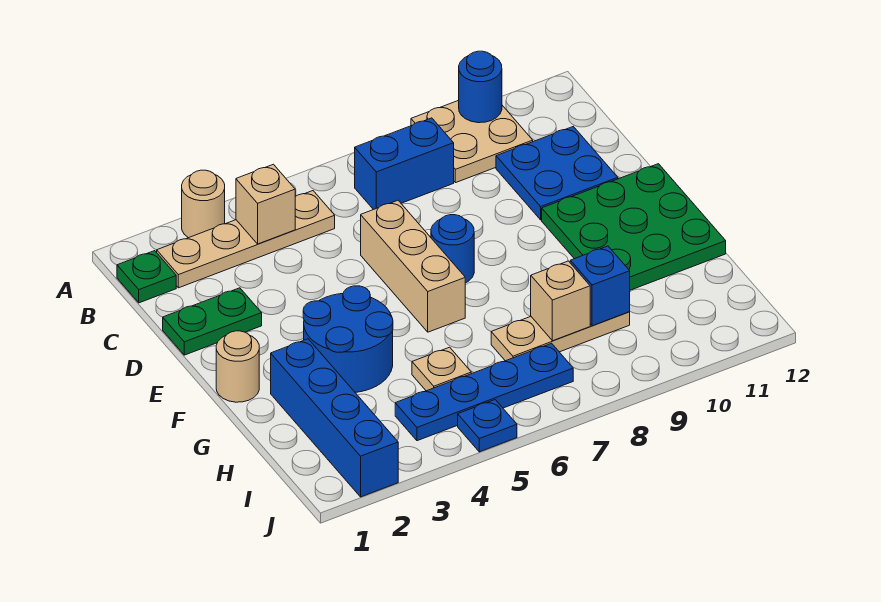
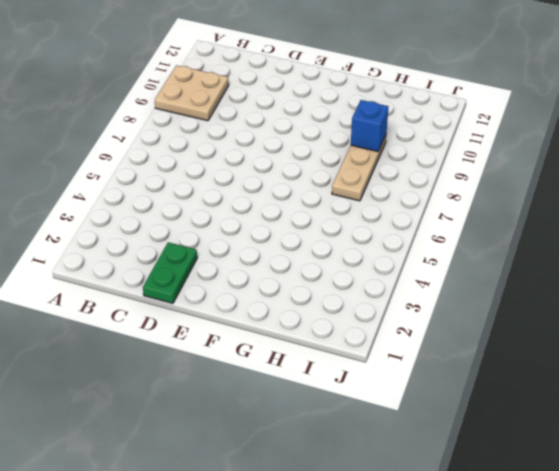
none -> tan round brick A3 level 1
none -> green plate B1 level 1
none -> tan plate B2:B5 level 1

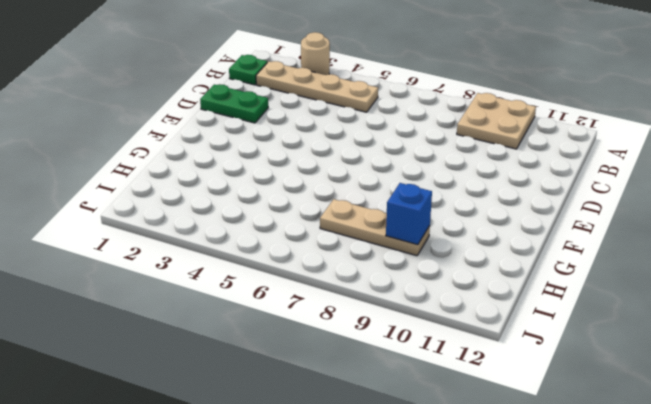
none -> blue brick B7:B8 level 1
none -> blue plate C10:D11 level 1
none -> tan brick D6:F6 level 1

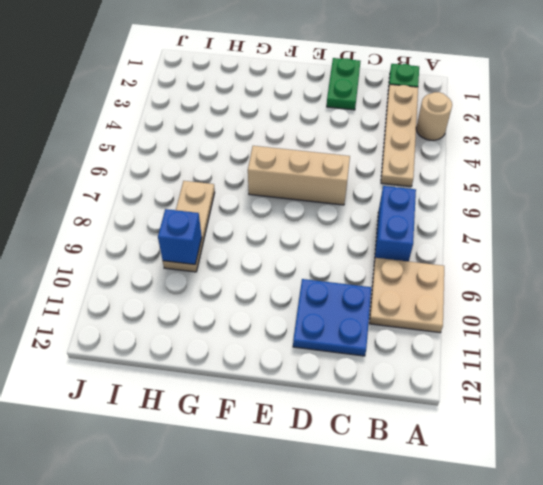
none -> blue round brick E7 level 1
none -> green plate E10:G12 level 1
none -> tan round brick F1 level 1

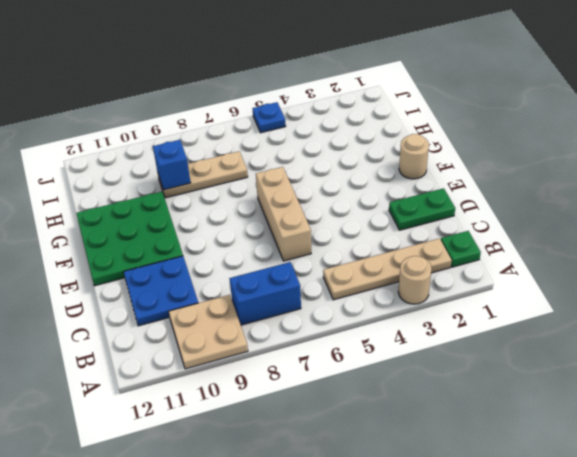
none -> blue round brick E7 level 1
none -> blue round brick F3:G4 level 1
none -> blue brick G2:J2 level 1

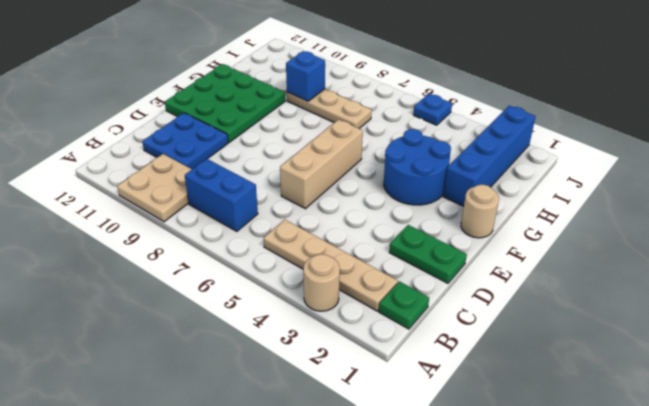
none -> blue round brick E7 level 1
none -> tan plate H5 level 1
none -> blue plate I4:I7 level 1

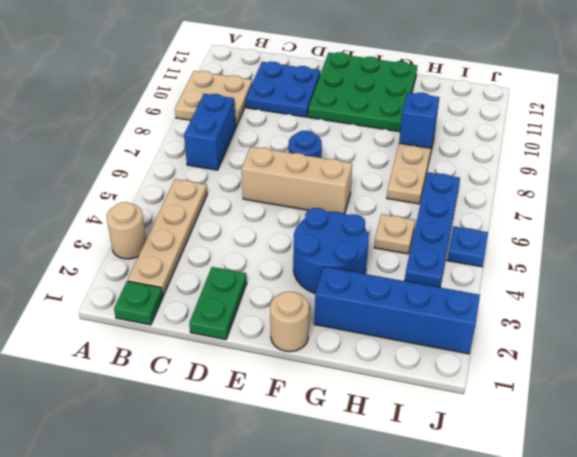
none -> blue round brick A10 level 2
none -> tan brick B4 level 2
none -> tan brick H8 level 2

